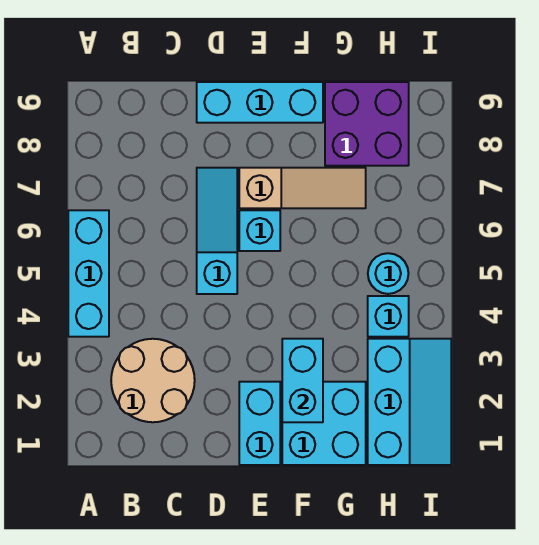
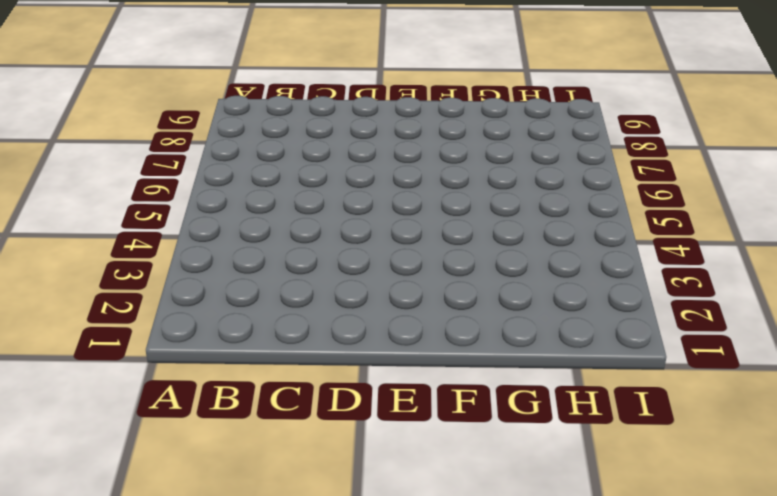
none -> cyan brick A4:A6 level 1
none -> tan round brick B2:C3 level 1
none -> cyan slope D5:D7 level 1 top 5

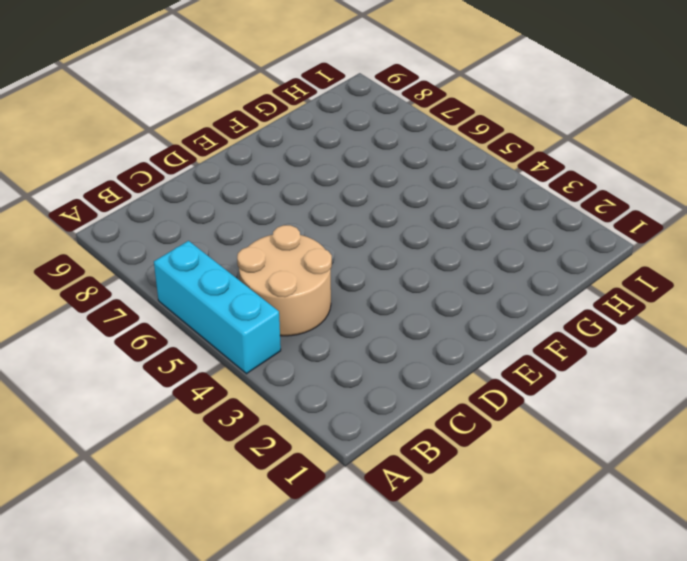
tan round brick B4:C5 level 1 -> tan round brick B2:C3 level 1
none -> cyan slope D5:D7 level 1 top 5
none -> cyan brick D9:F9 level 1
none -> cyan brick E1:E2 level 1

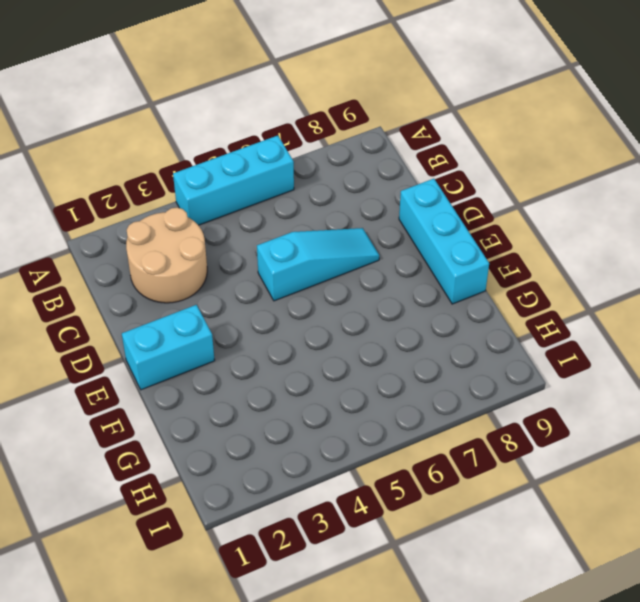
none -> cyan brick E6 level 1
none -> tan slope E7:G7 level 1 top E
none -> cyan brick F1:G2 level 1

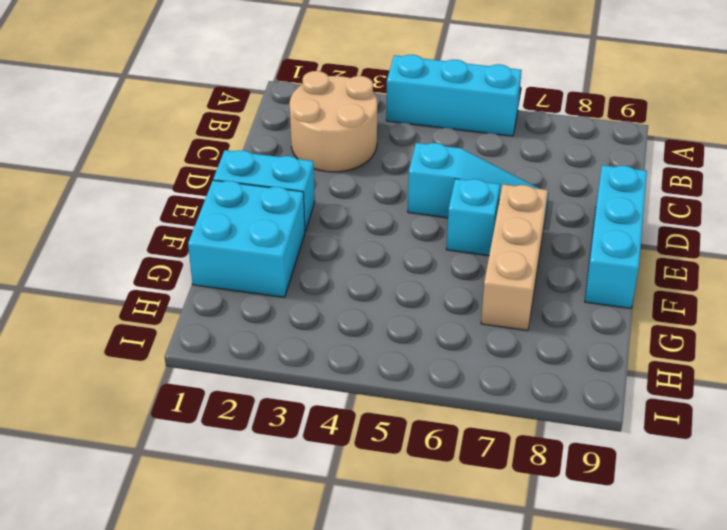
tan brick E7:G7 level 1 -> tan slope E7:G7 level 1 top E
none -> purple brick G8:H9 level 1
none -> cyan slope H1:I3 level 1 top H
none -> cyan brick H4 level 1

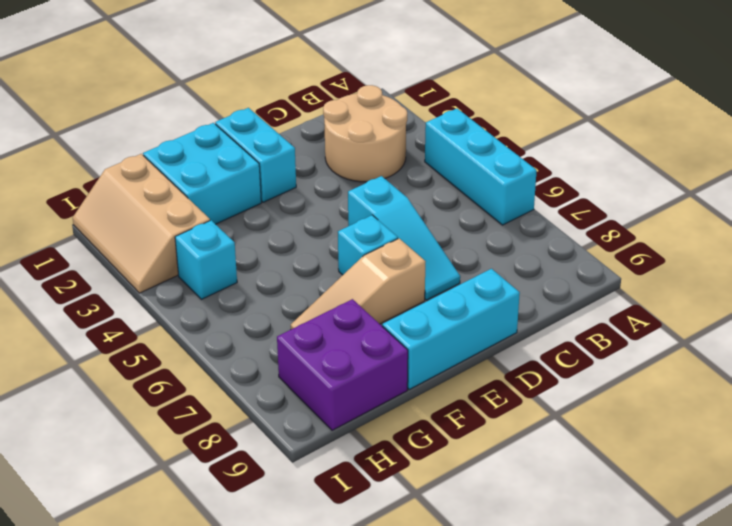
tan slope H1:I3 level 1 top H -> cyan slope H1:I3 level 1 top H
none -> cyan round brick H5 level 1
none -> cyan brick F2:F3 level 2

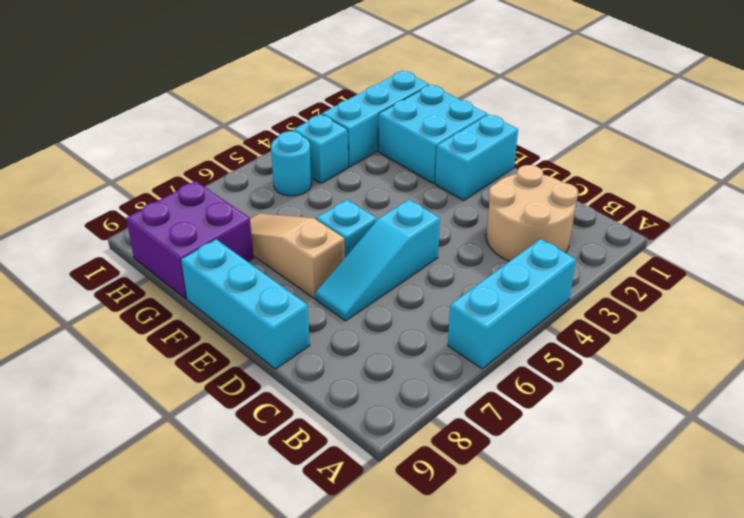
none -> cyan brick F2:F3 level 2

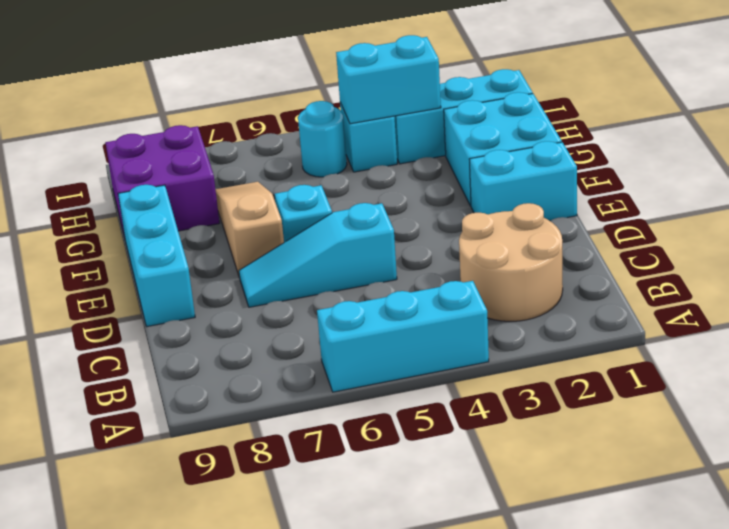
cyan brick H3:H4 level 2 -> cyan brick F2:F3 level 2

